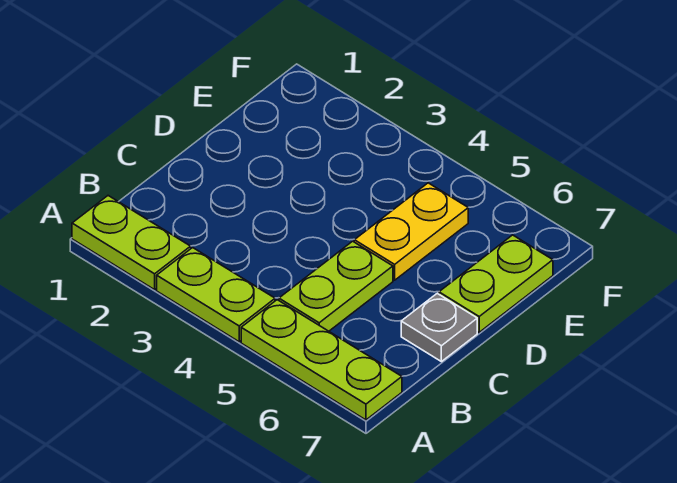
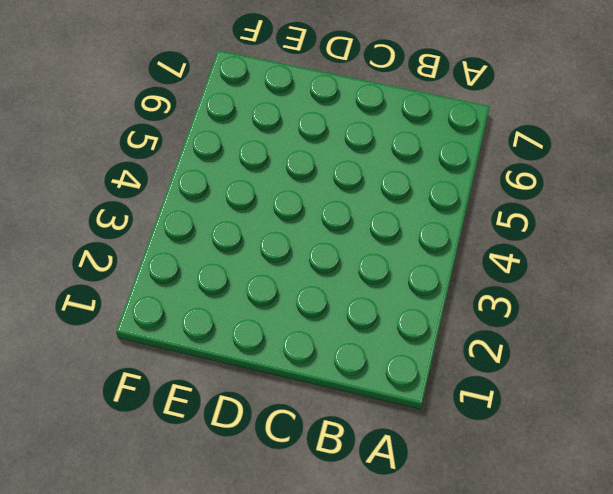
none -> lime plate A1:A2 level 1
none -> lime plate A3:A4 level 1

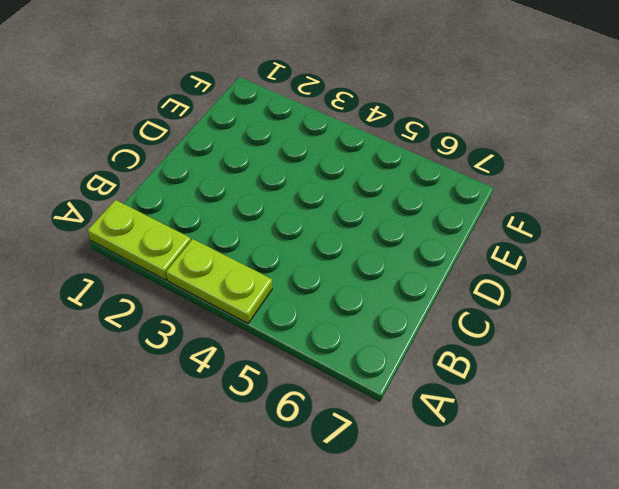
none -> lime plate A5:A7 level 1
none -> lime plate B5:C5 level 1

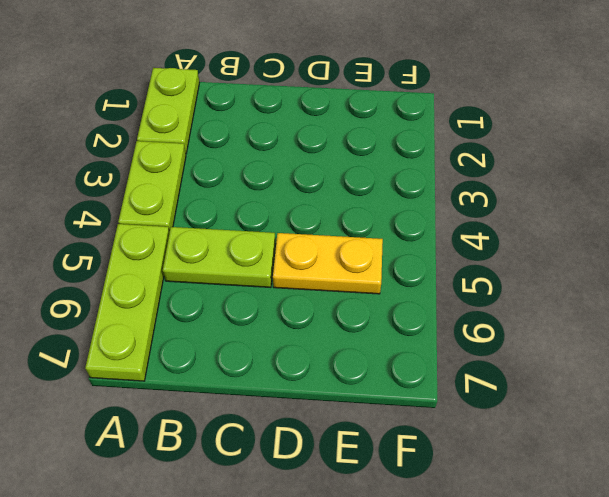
none -> grey plate C7 level 1
none -> lime plate D7:E7 level 1

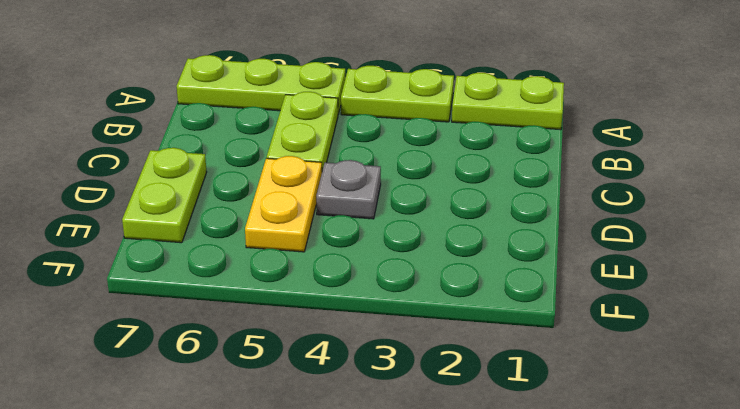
grey plate D4 level 1 -> grey plate C7 level 1

